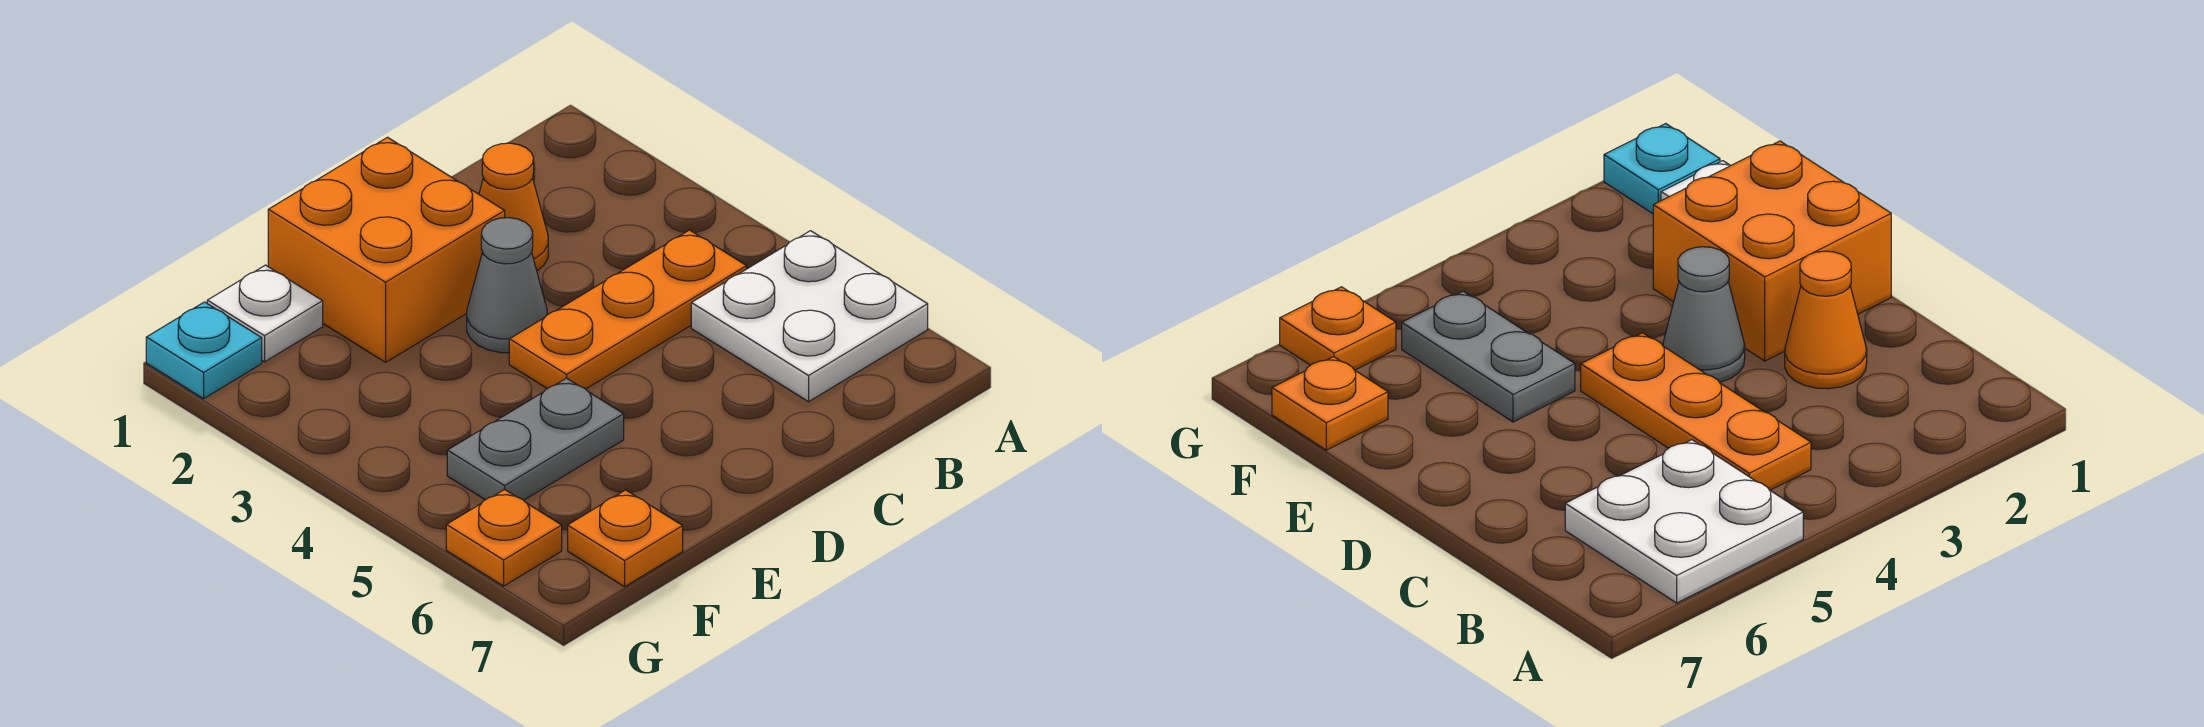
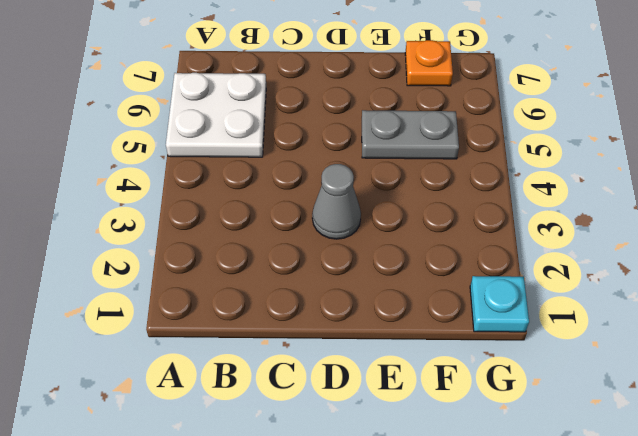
none -> orange plate B4:D4 level 1
none -> orange cone C2 level 1

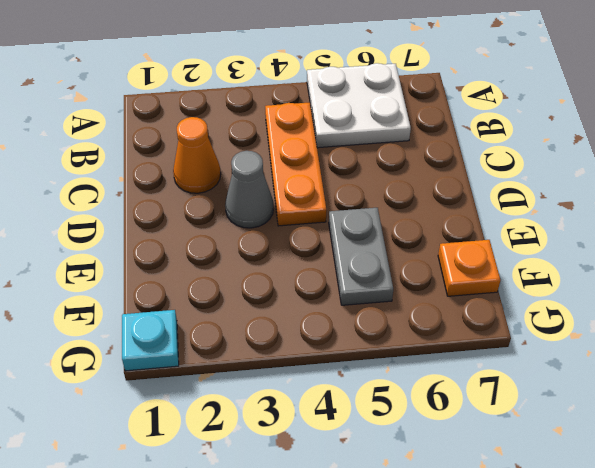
none -> orange brick D1:E2 level 1
none -> white plate F1 level 1

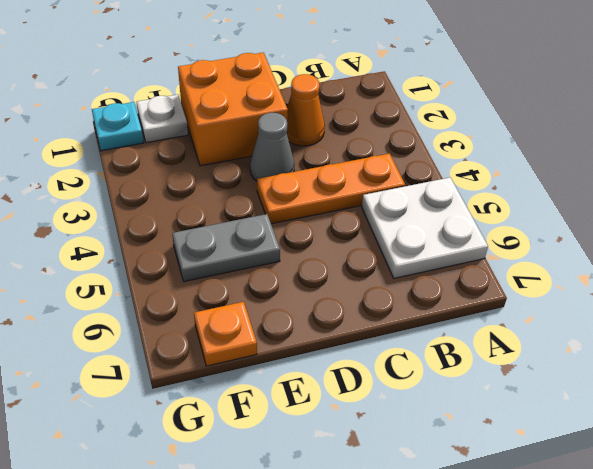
none -> orange plate G6 level 1

